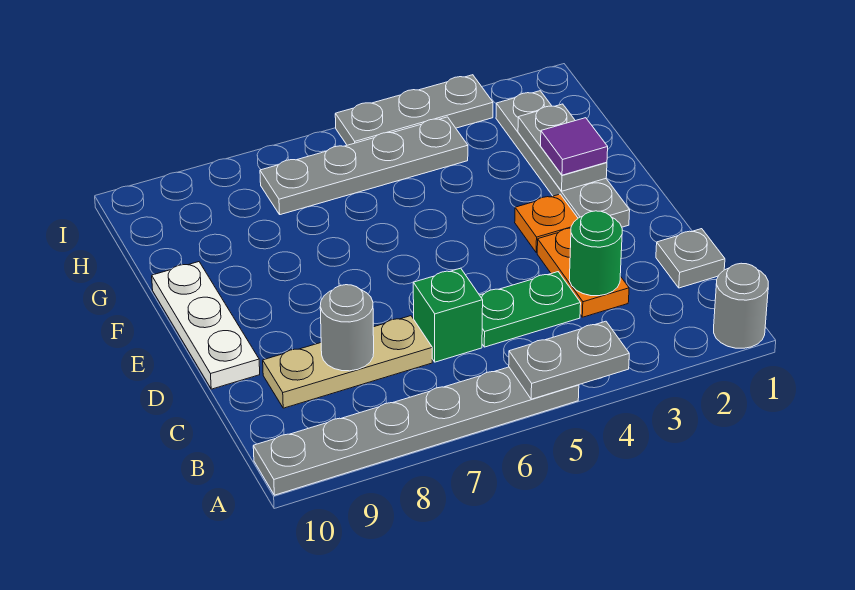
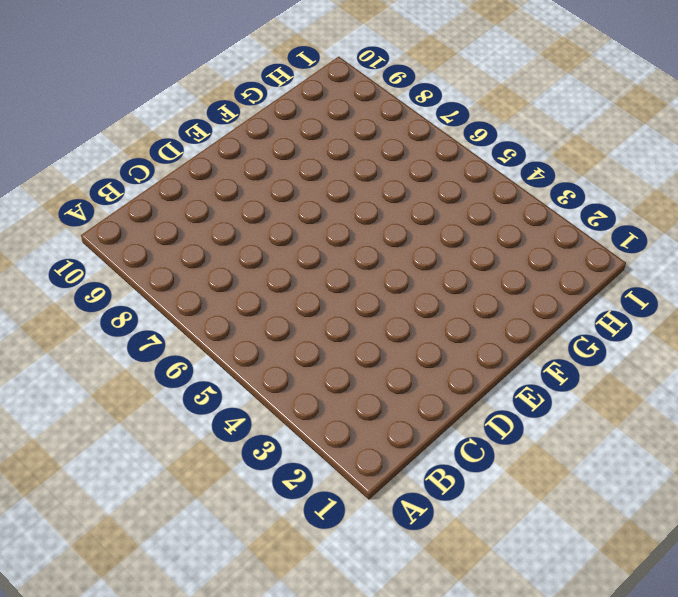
none -> grey round brick A1 level 1
none -> grey plate A5:A10 level 1
none -> grey plate C1 level 1

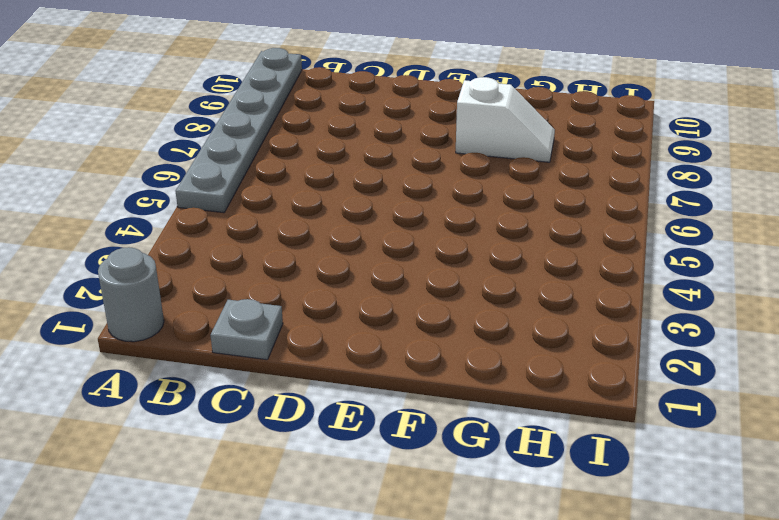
white slope F8:G8 level 1 top F -> none
none -> orange plate C3:D3 level 1
none -> green plate C4:C5 level 1
none -> green brick C6 level 1

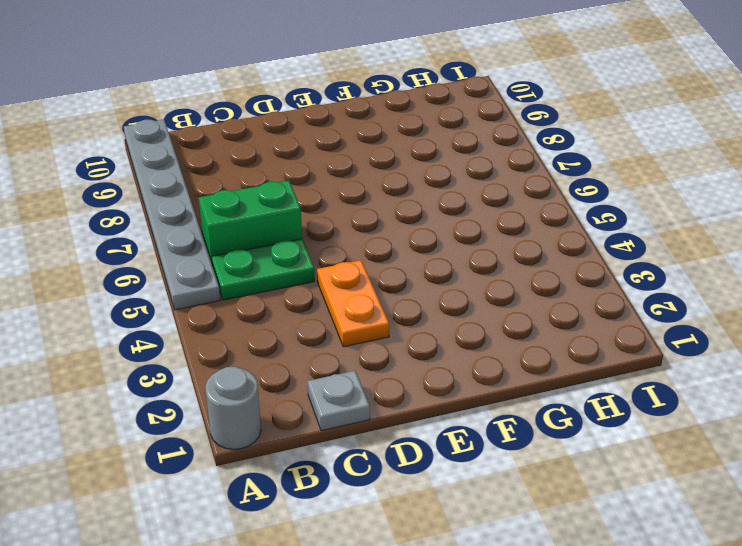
green plate B5:C5 level 1 -> green plate C4:C5 level 1
green brick B6:C6 level 1 -> green brick C6 level 1
orange plate D3:D4 level 1 -> orange plate C3:D3 level 1
none -> tan plate C7:C9 level 1
none -> white plate D10:F10 level 1
none -> grey plate E2:H2 level 1

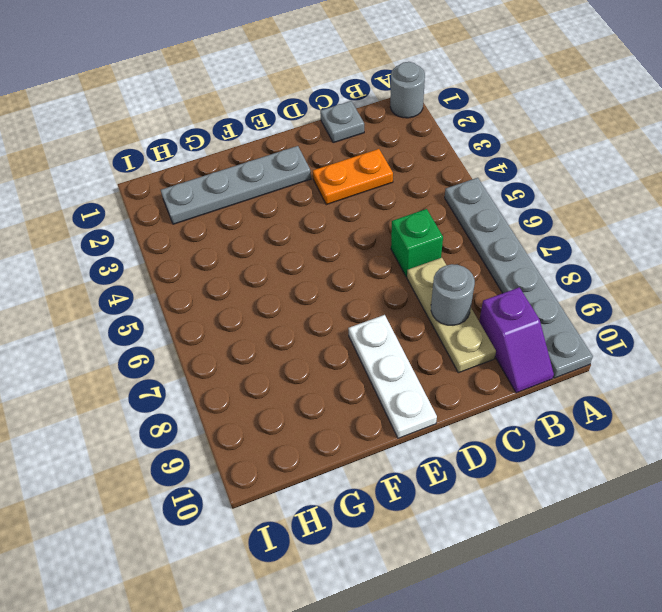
purple slope B9:B10 level 1 top 9 -> none
white plate E8:E10 level 1 -> white plate D10:F10 level 1
none -> green plate C4:C5 level 1
none -> orange plate E3 level 1
none -> grey plate H4:H7 level 1

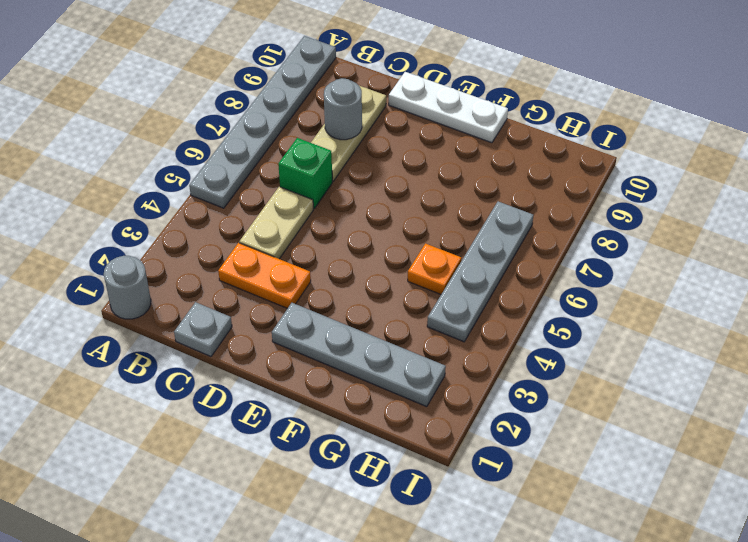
tan plate C4:C5 level 1 -> green plate C4:C5 level 1
orange plate G5 level 1 -> orange plate E3 level 1
none -> grey plate I3:I5 level 1
none -> grey plate A4:A5 level 2
none -> green round brick C3 level 2

